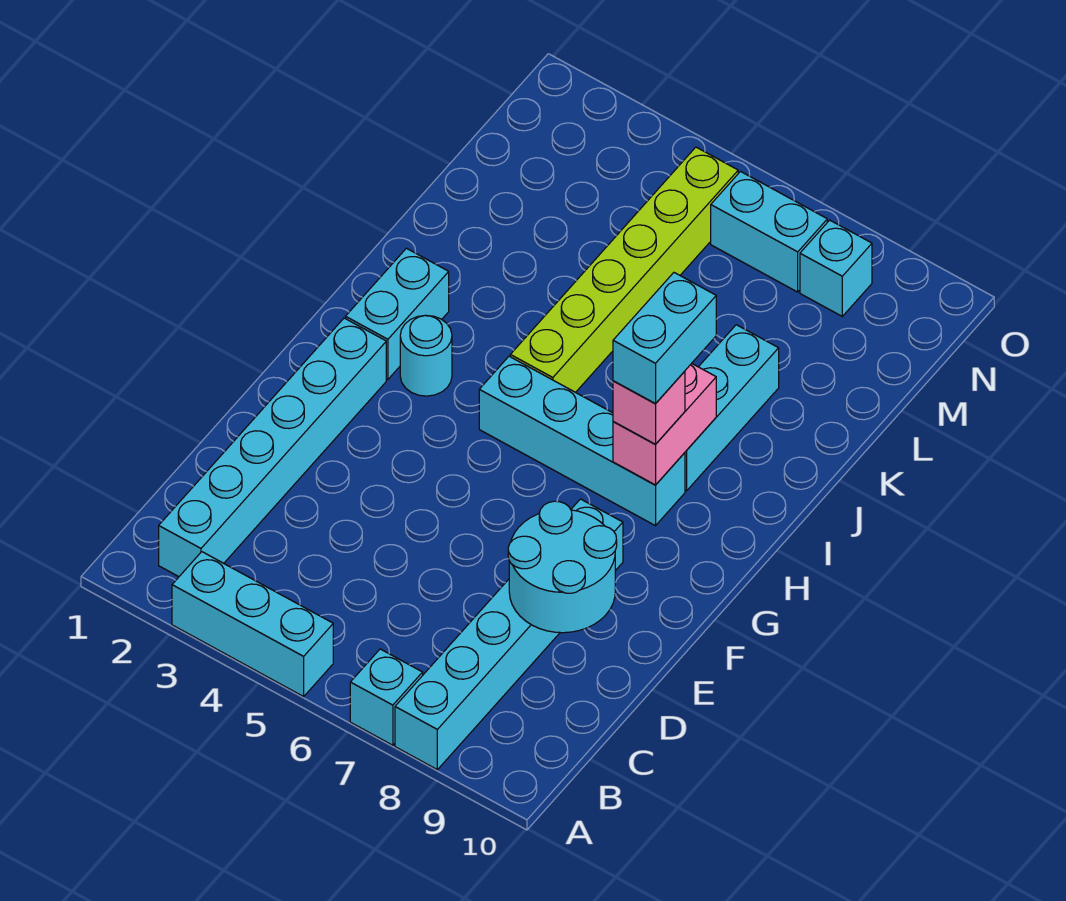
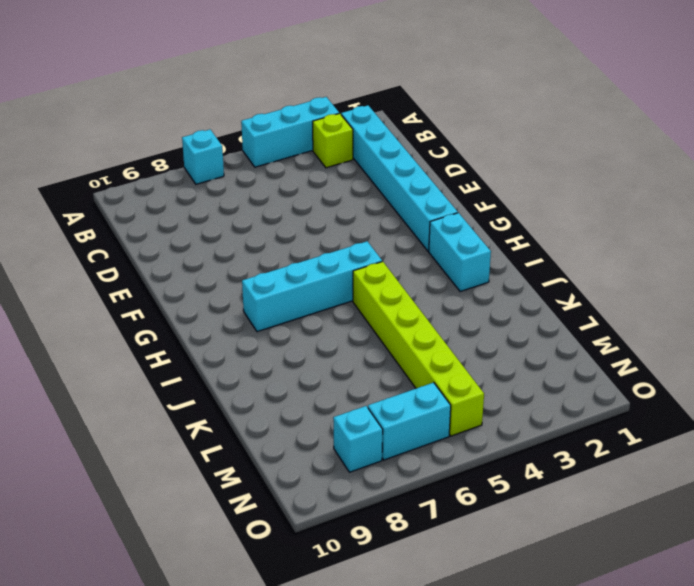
lime brick B3 level 1 -> none
none -> cyan brick A8:F8 level 1
none -> cyan round brick H3 level 1
none -> cyan brick I8:K8 level 1

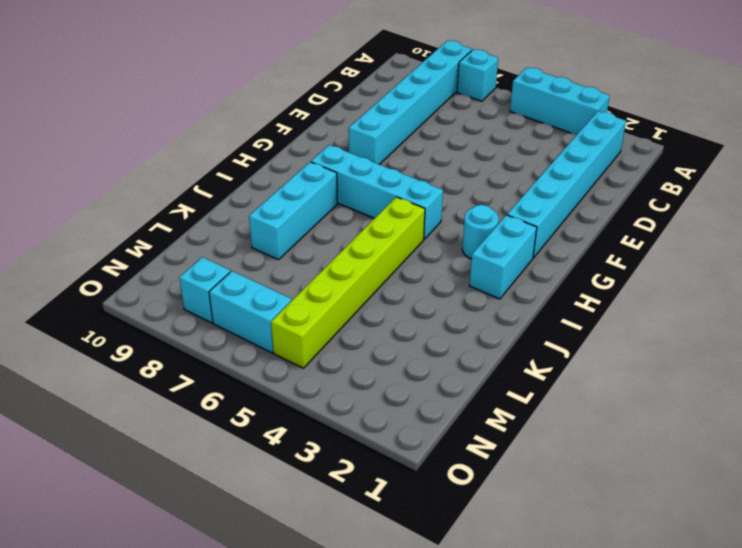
none -> cyan round brick D8:E9 level 2
none -> pink brick H8:I8 level 2
none -> pink brick H8 level 3

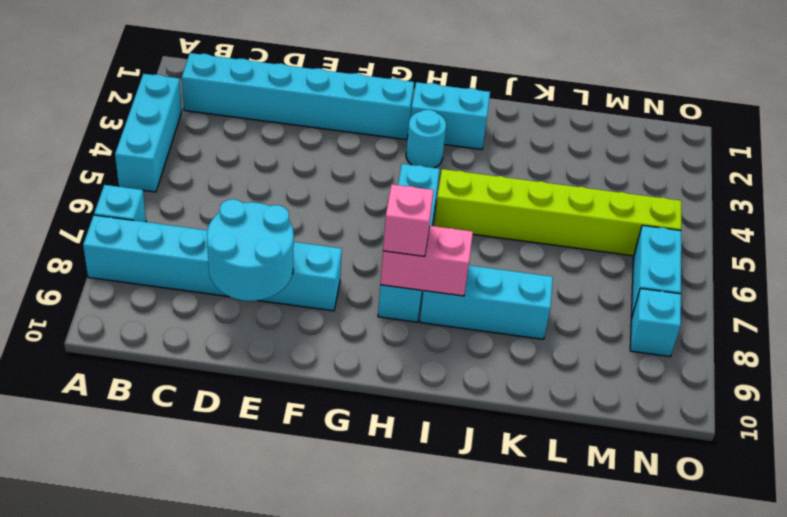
none -> cyan brick H8:I8 level 4

